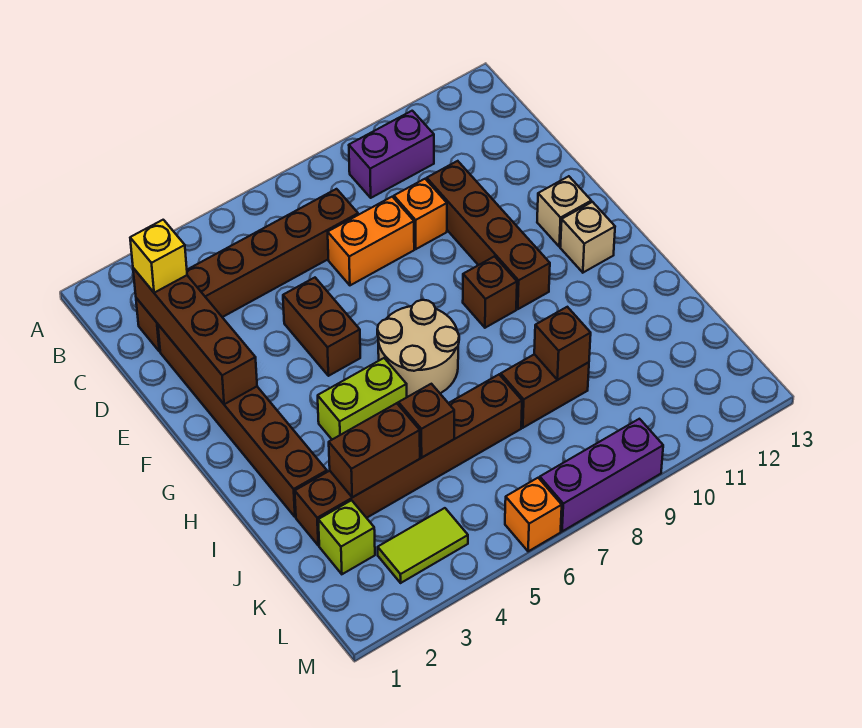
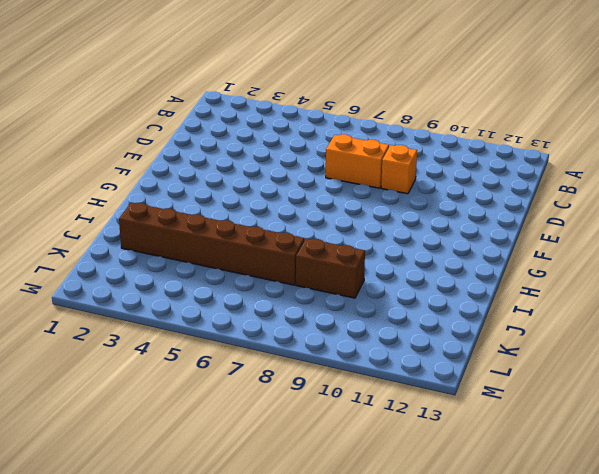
none -> purple brick B9:B10 level 1
none -> brown brick C2:C7 level 1
none -> brown brick D2:I2 level 1

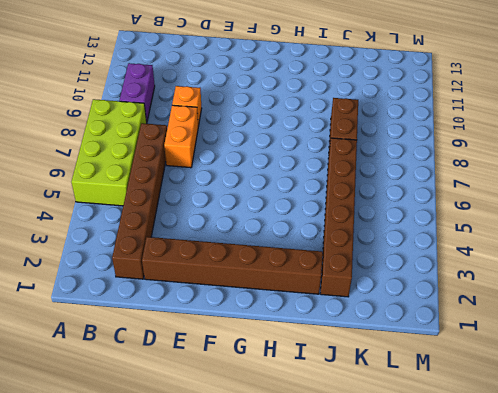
lime brick A5:B8 level 1 -> none
none -> brown brick D10:G10 level 1
none -> brown brick E5:F5 level 1
none -> tan brick F12 level 1

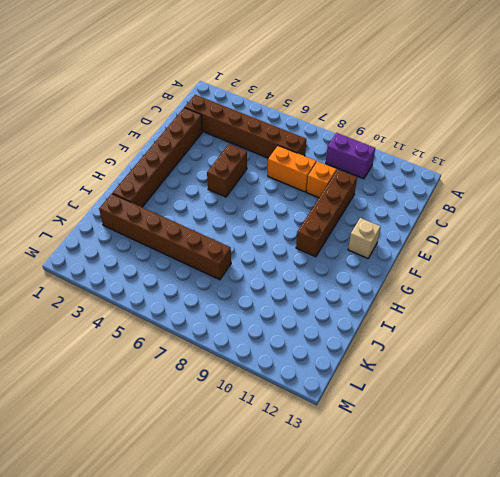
none -> tan round brick G6:H7 level 1
none -> brown brick G9 level 1
none -> tan brick G12 level 1

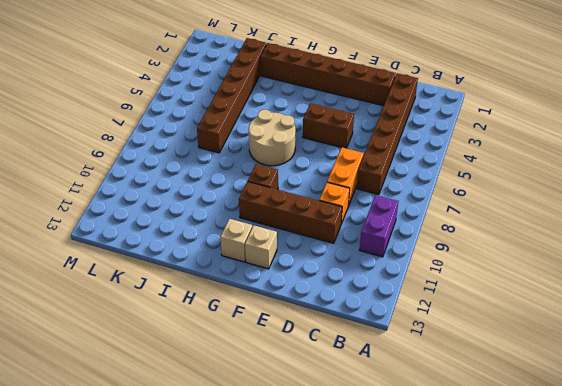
none -> lime brick H4:H5 level 1
none -> brown brick J8:J9 level 1
none -> lime brick K2 level 1

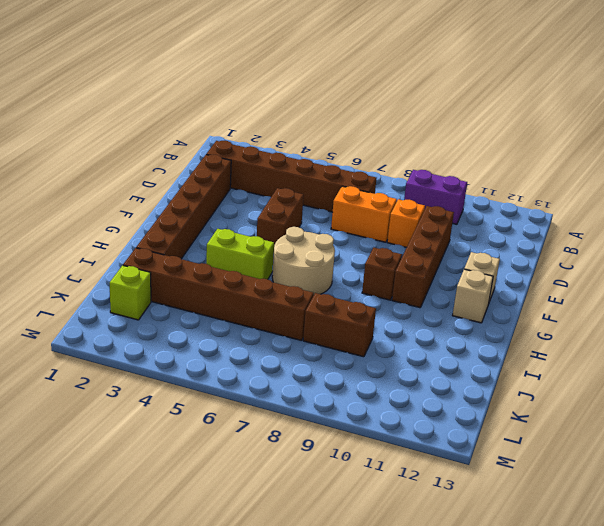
none -> lime tile L3:L4 level 1
none -> orange brick M6 level 1
none -> purple brick M7:M9 level 1

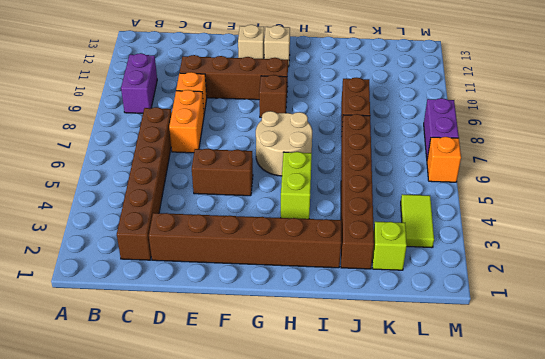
purple brick M7:M8 level 1 -> purple brick M7:M9 level 1
none -> brown brick C2:F2 level 2
none -> brown brick J3:J4 level 2
none -> brown brick J5 level 2

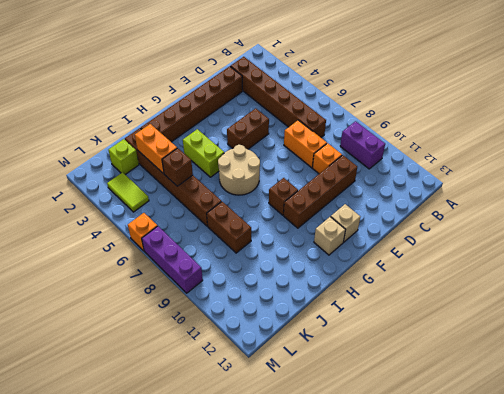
orange brick J3:J4 level 2 -> brown brick J3:J4 level 2
none -> brown brick C2:F2 level 2
none -> brown brick J9 level 2
none -> yellow brick C2 level 3

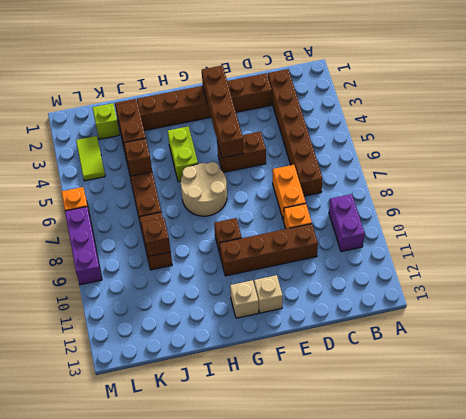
brown brick F2:F5 level 2 -> brown brick C2:F2 level 2
none -> yellow brick C2 level 3

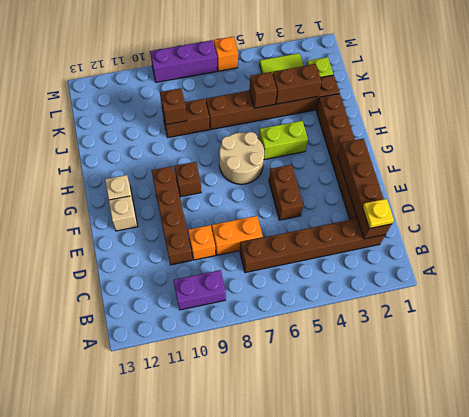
yellow plate C2 level 3 -> yellow brick C2 level 3

